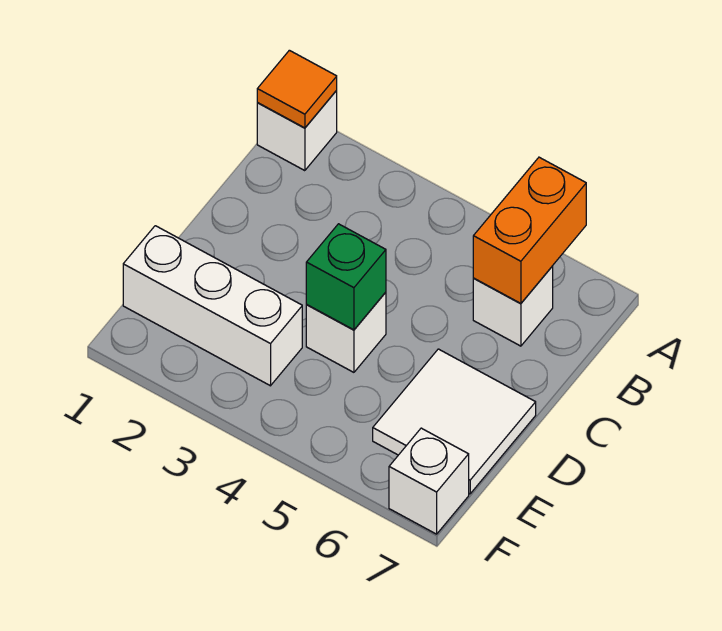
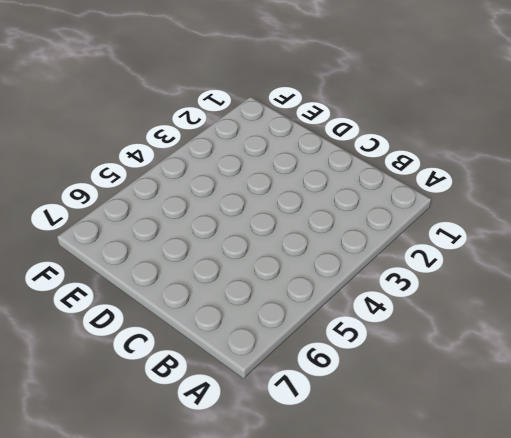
none -> white brick A1 level 1
none -> white brick B6 level 1

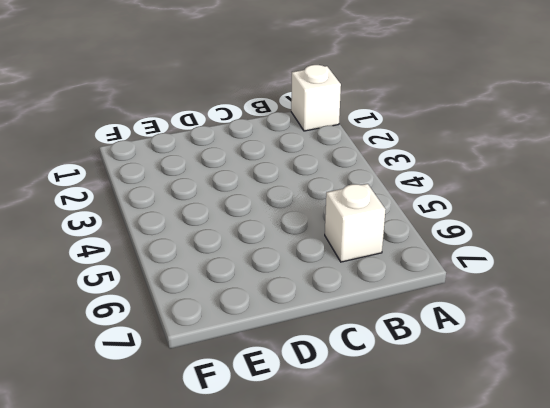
none -> white brick D4 level 1
none -> white tile D6:E7 level 1

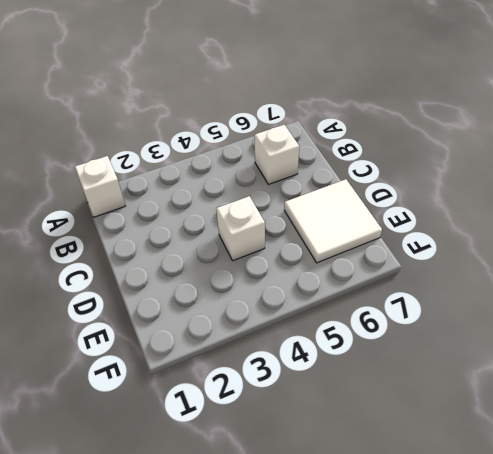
none -> white brick E1:E3 level 1
none -> white brick F7 level 1

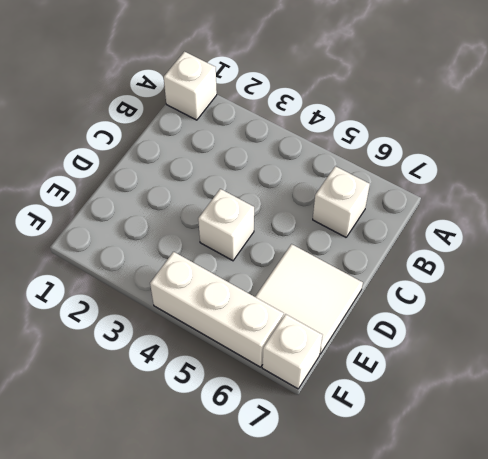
white brick F4:F6 level 1 -> white brick E1:E3 level 1
none -> orange tile A1 level 2
none -> orange brick A6:B6 level 2

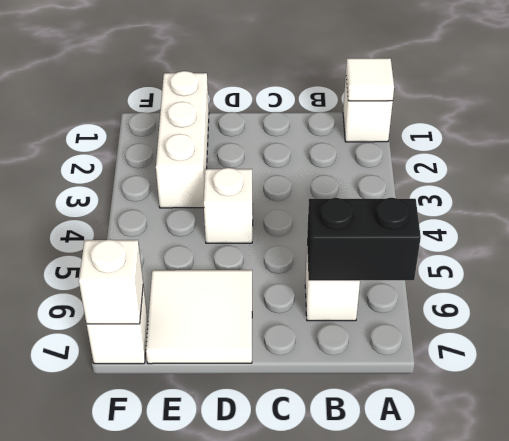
white tile A1 level 2 -> orange tile A1 level 2
black brick A6:B6 level 2 -> orange brick A6:B6 level 2
white brick F7 level 2 -> none
none -> green brick D4 level 2

